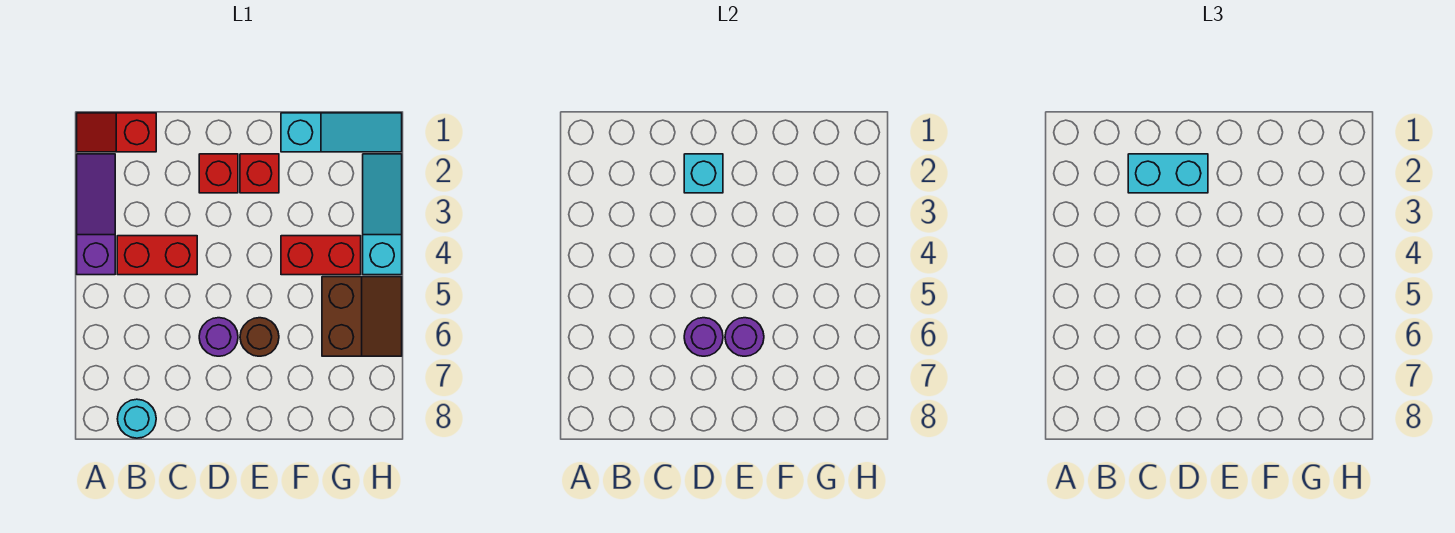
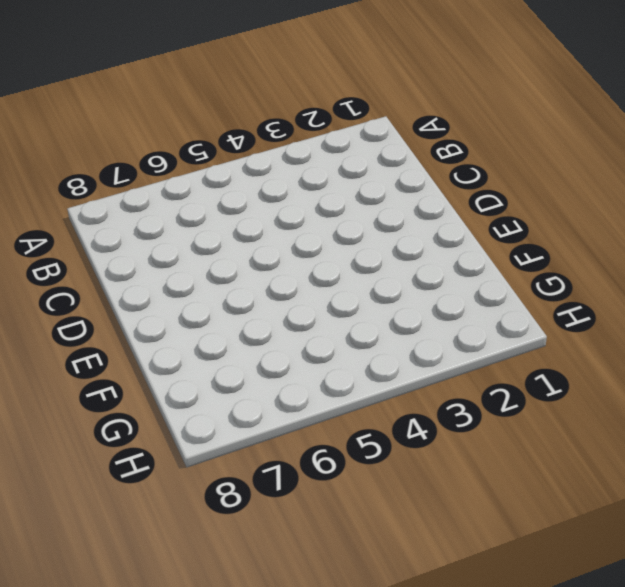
none -> red slope A1:B1 level 1 top B
none -> purple slope A2:A4 level 1 top 4
none -> red brick B4:C4 level 1

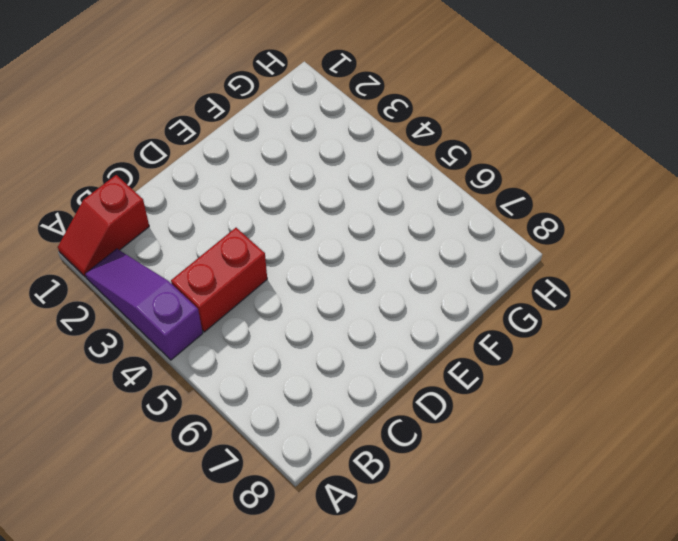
none -> cyan round brick B8 level 1
none -> red brick D2 level 1
none -> purple round brick D6 level 1

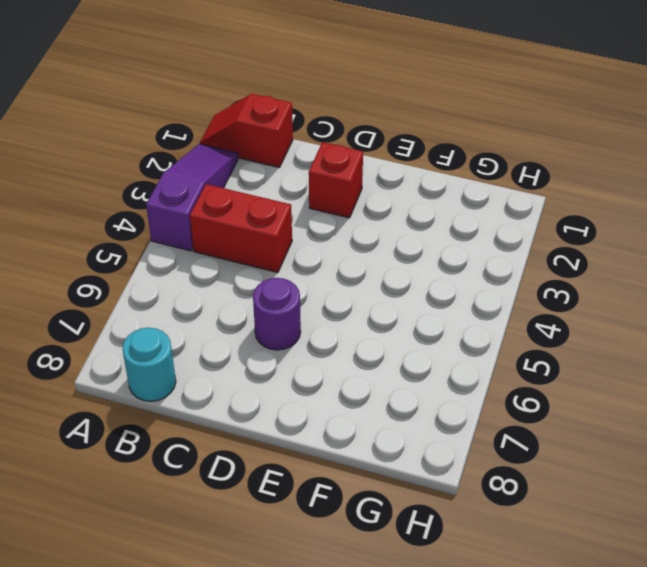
none -> red brick E2 level 1
none -> brown round brick E6 level 1
none -> cyan slope F1:H1 level 1 top F

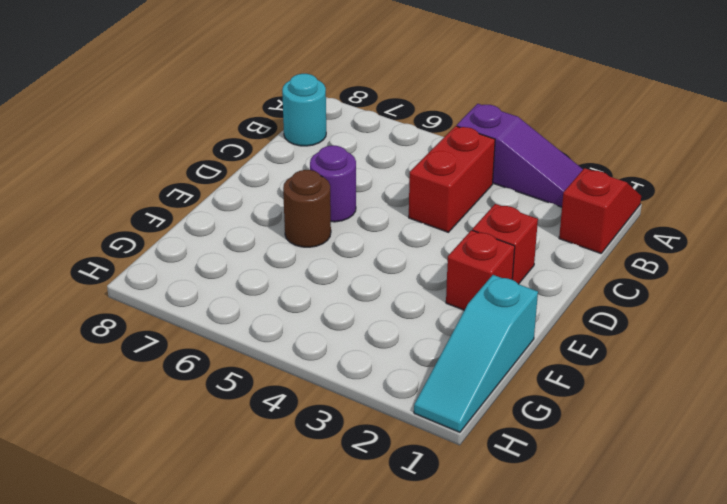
none -> red brick F4:G4 level 1
none -> brown slope G5:H6 level 1 top G
none -> cyan slope H2:H4 level 1 top 4

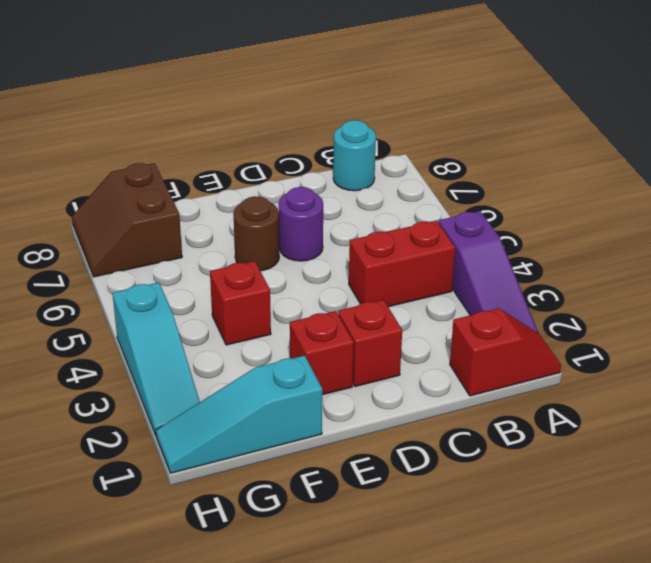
red brick F4 level 1 -> red brick F4:G4 level 1
brown slope G7:H8 level 1 top G -> brown slope G5:H6 level 1 top G
none -> cyan brick D2 level 2
none -> purple round brick D6 level 2
none -> purple round brick E6 level 2

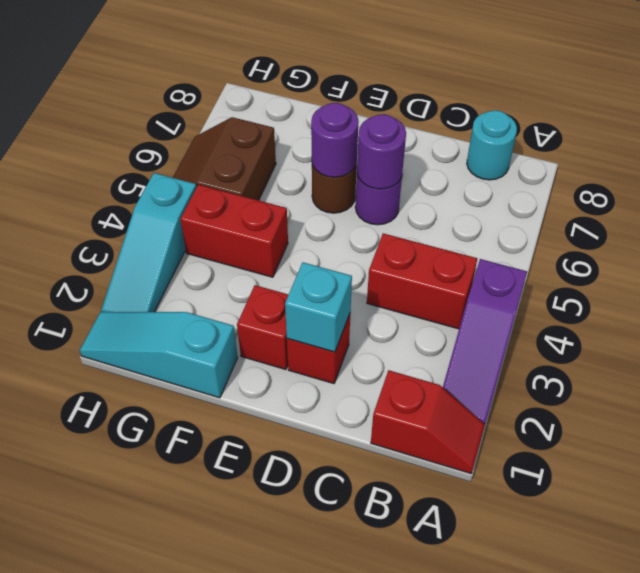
none -> cyan brick C2:D2 level 3

